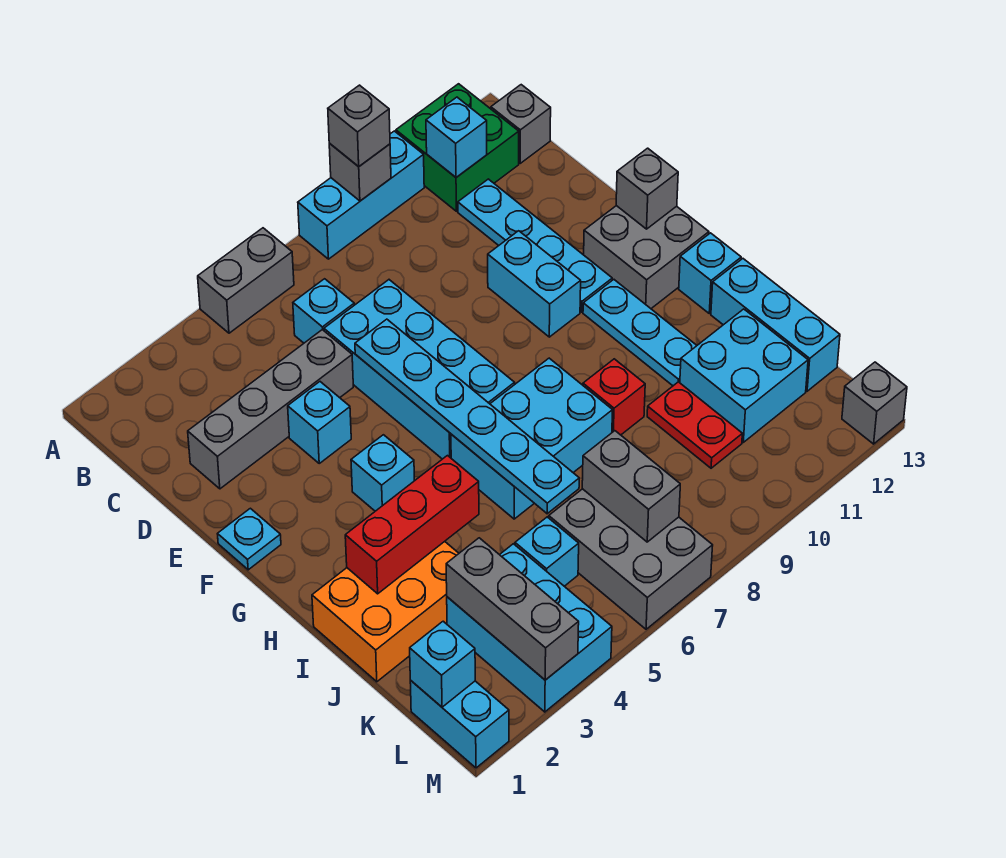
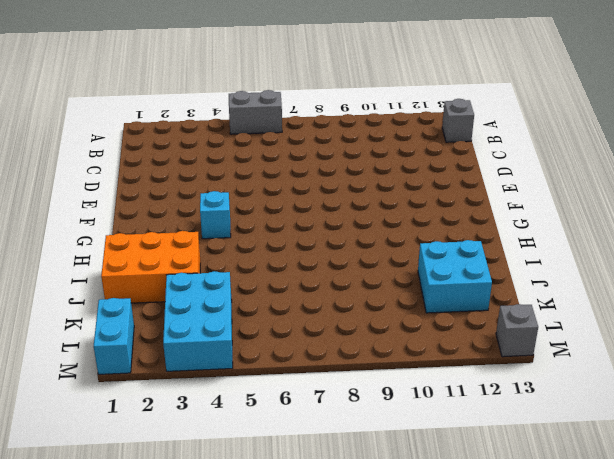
none -> cyan brick A8:A10 level 1
none -> green brick A11:B12 level 1
none -> cyan brick C6 level 1
none -> cyan plate C11:F11 level 1

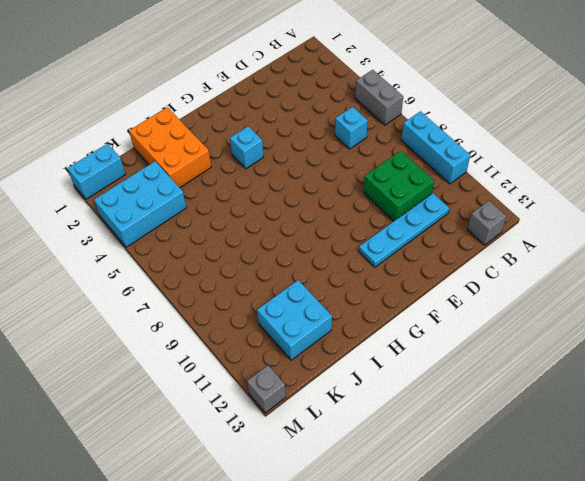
green brick C9:D10 level 1 -> green brick A11:B12 level 1
none -> grey brick D2:D5 level 1
none -> cyan brick D6:G7 level 1
none -> cyan brick E4 level 1
none -> cyan brick E10:F10 level 1

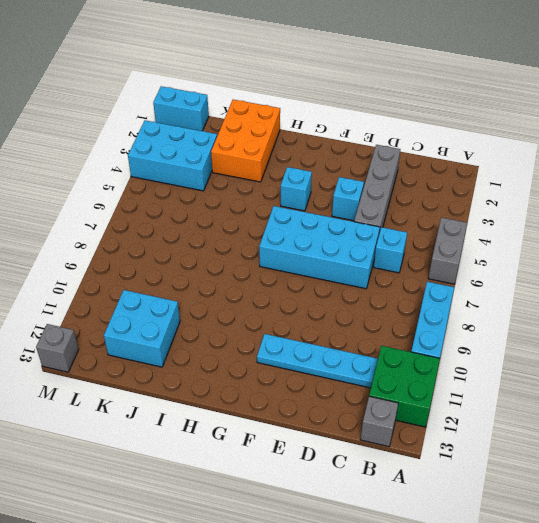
none -> cyan brick E10:F10 level 1
none -> cyan plate F1 level 1
none -> grey brick F12:G13 level 1
none -> cyan plate G11:I11 level 1

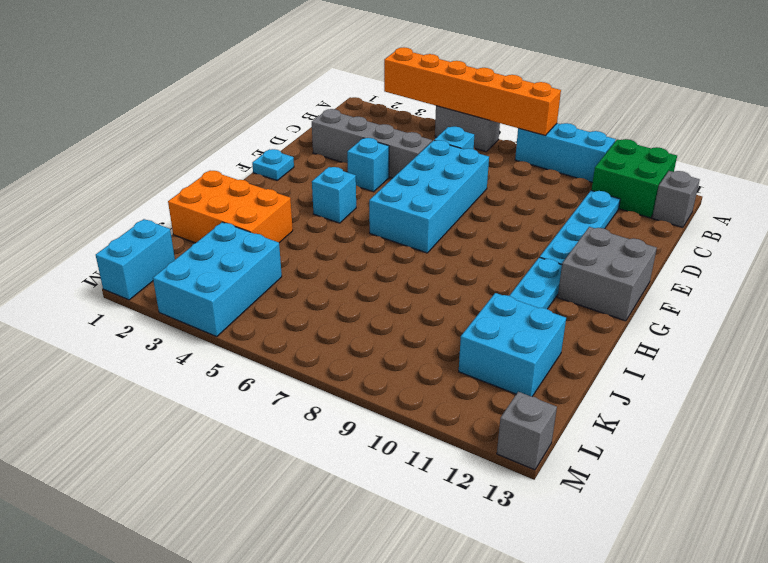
orange brick A3:A8 level 2 -> none
none -> cyan brick E10:F10 level 1
none -> cyan brick H6:I8 level 1
none -> cyan brick H13 level 1
none -> red brick I9 level 1

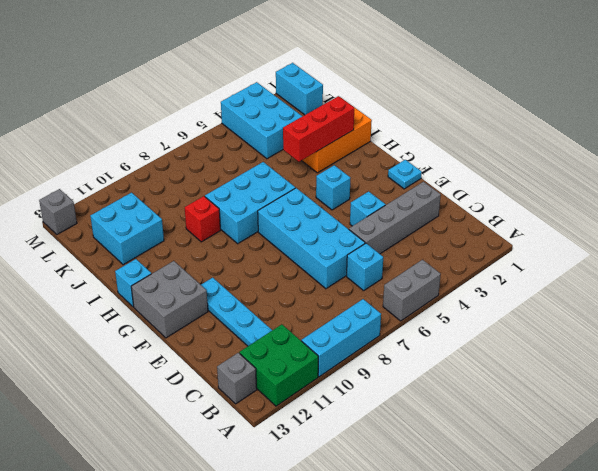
none -> cyan brick E10:F10 level 1
none -> cyan plate G11:I11 level 1
none -> cyan brick I13:K13 level 1
none -> red plate J10:K10 level 1

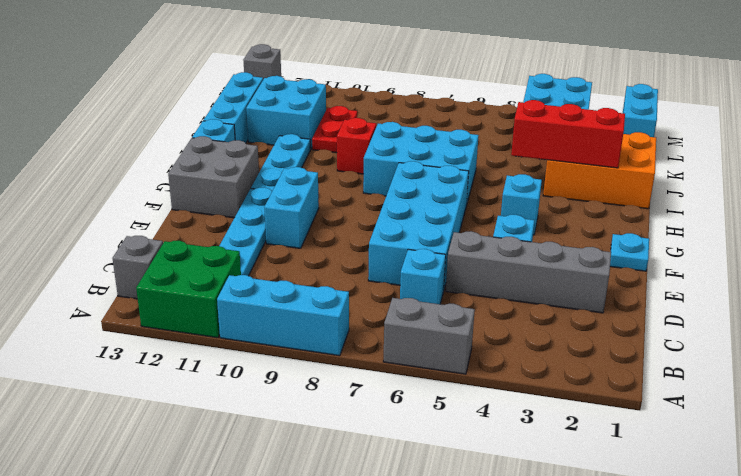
none -> cyan brick K5 level 1
none -> grey brick K6:M7 level 1
none -> grey brick A9 level 2
none -> cyan brick B11 level 2

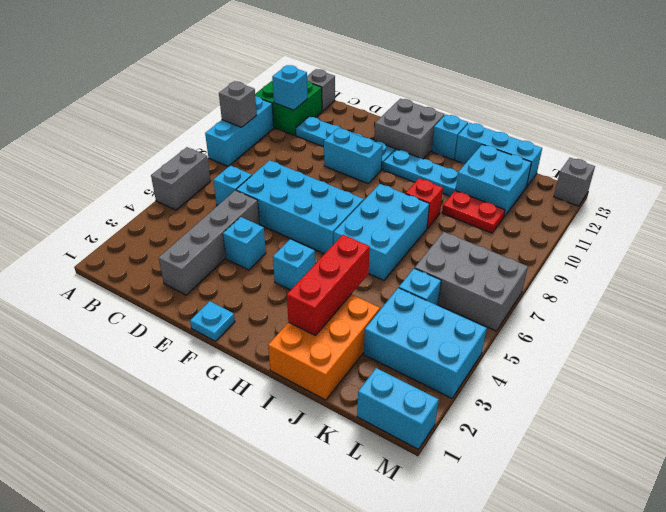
none -> cyan plate E6:J6 level 2
none -> grey brick F13 level 2
none -> grey brick K3:M3 level 2
none -> grey brick K7:L7 level 2

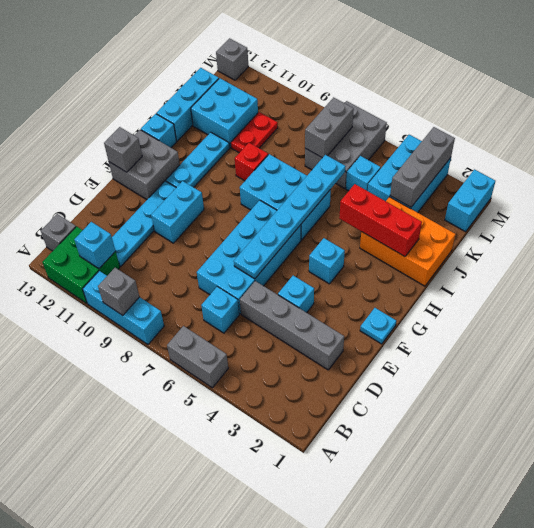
none -> cyan brick L1 level 2
none -> grey brick A9 level 3

